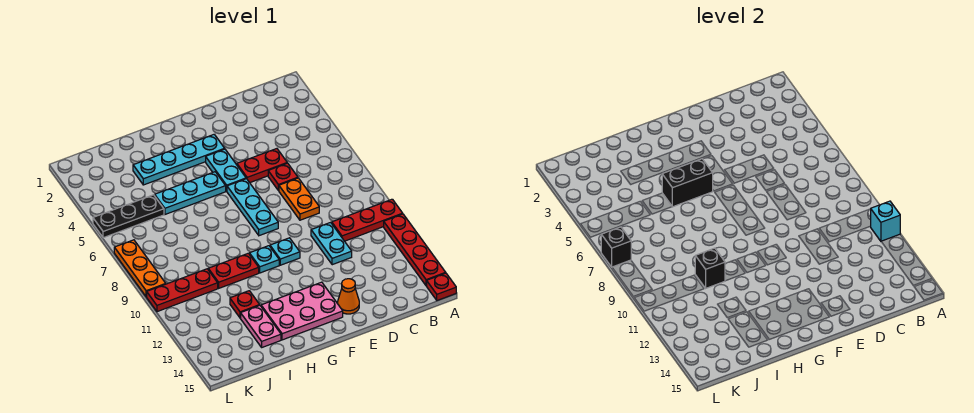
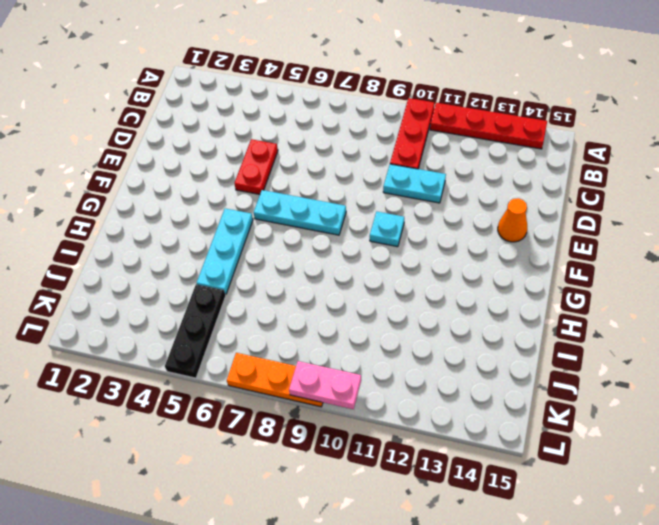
pink plate L9:L10 level 2 -> pink plate I13:I14 level 1
none -> red plate A15 level 1
none -> red plate D6 level 1
none -> orange plate D7:D8 level 1

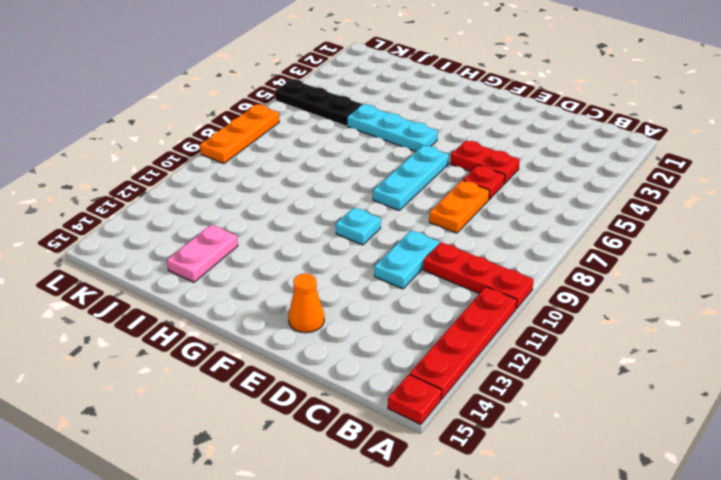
none -> cyan plate F3:I3 level 1
none -> cyan plate F4:F5 level 1
none -> pink plate F13:H14 level 1

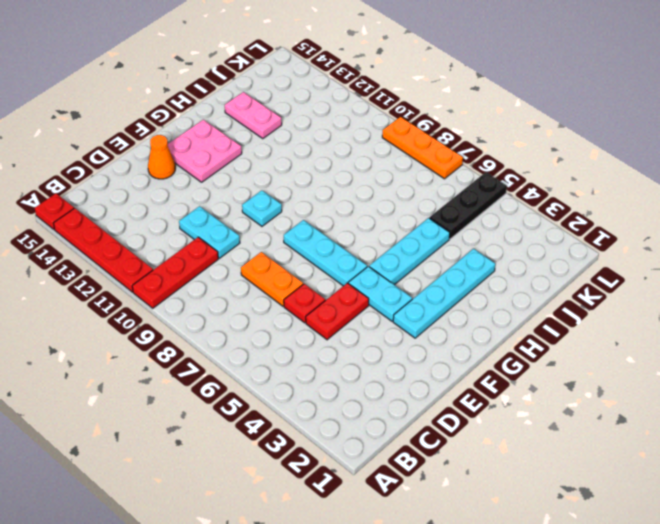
pink plate F13:G14 level 1 -> pink plate F13:H14 level 1
none -> cyan plate G10 level 1
none -> red plate H10:I10 level 1
none -> red plate I12 level 1

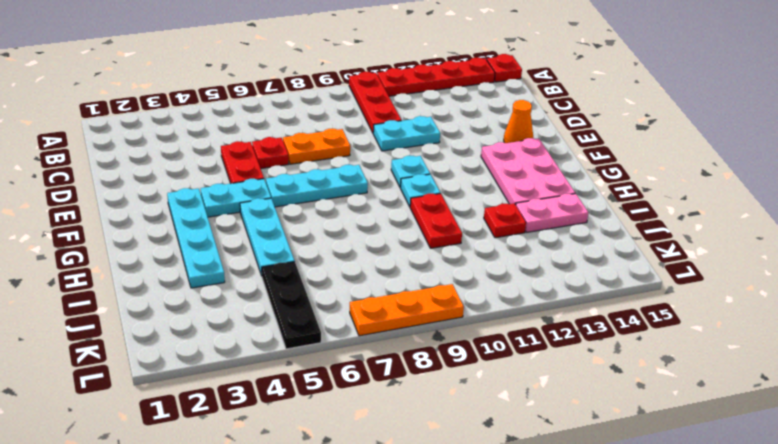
none -> red plate J10:L10 level 1
none -> cyan brick A11 level 2
none -> black brick G5:H5 level 2

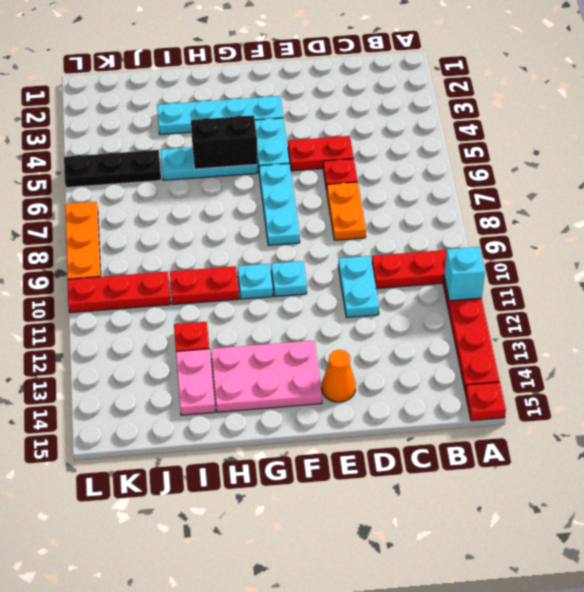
none -> black brick I10 level 2
none -> black brick L7 level 2

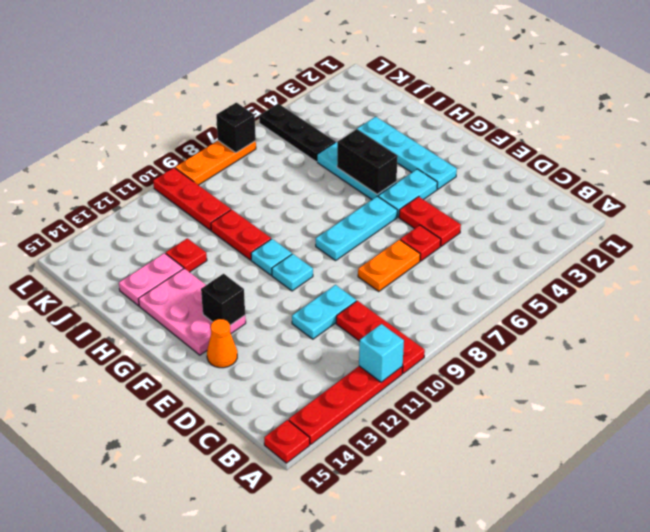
black brick F13 level 2 -> black brick I10 level 2

